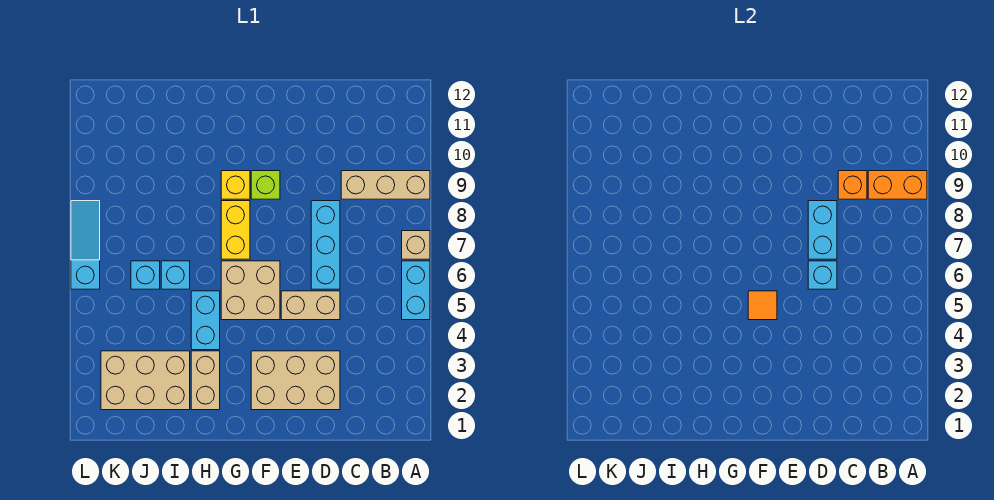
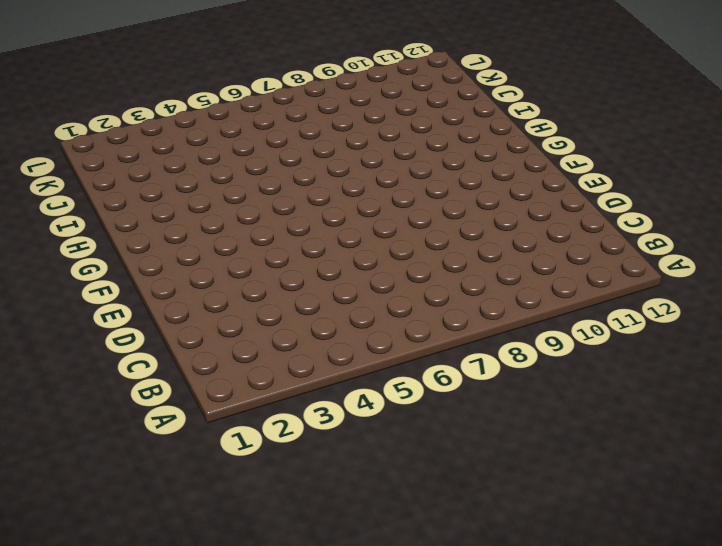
none -> cyan brick A5:A6 level 1
none -> tan brick A7 level 1
none -> tan brick A9:C9 level 1

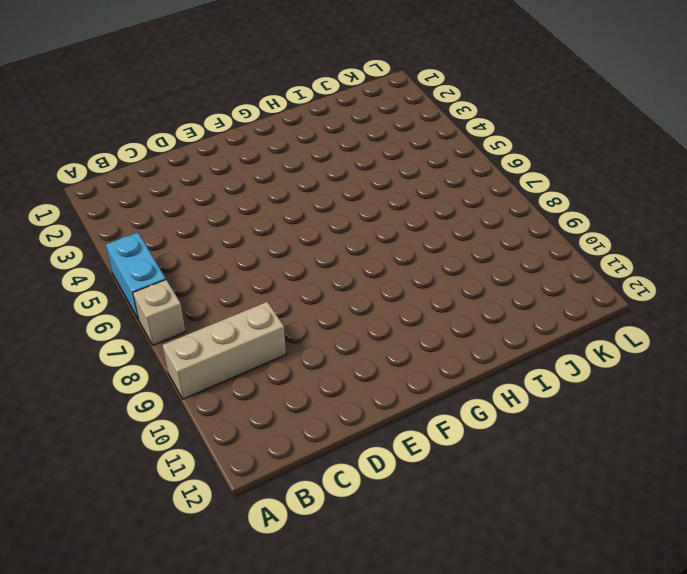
none -> tan brick D2:F3 level 1
none -> tan brick D5:E5 level 1
none -> cyan brick D6:D8 level 1

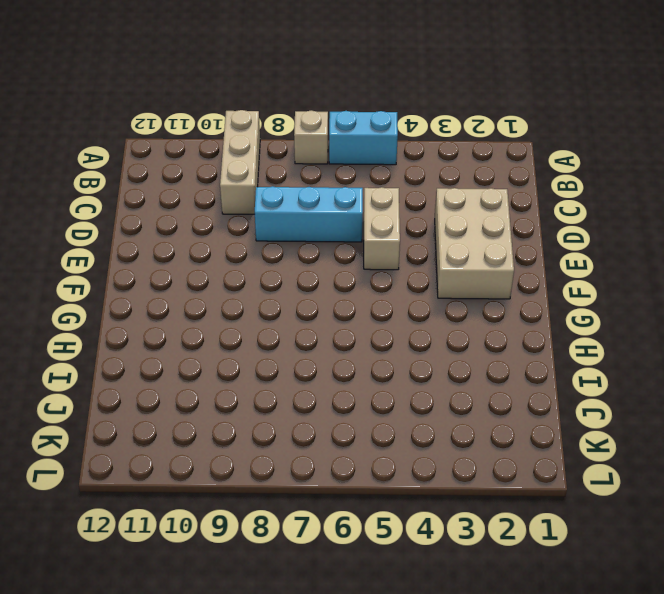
none -> tan brick F5:G6 level 1
none -> lime brick F9 level 1
none -> yellow brick G7:G8 level 1

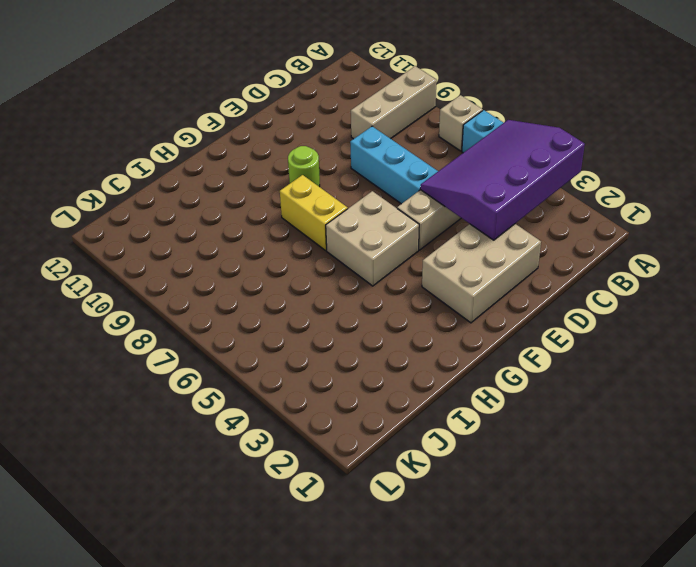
purple slope A3:D5 level 2 top 3 -> none
lime round brick F9 level 1 -> lime brick F9 level 1
none -> yellow brick G9 level 1
none -> tan brick H2:H3 level 1
none -> cyan brick H4:H5 level 1

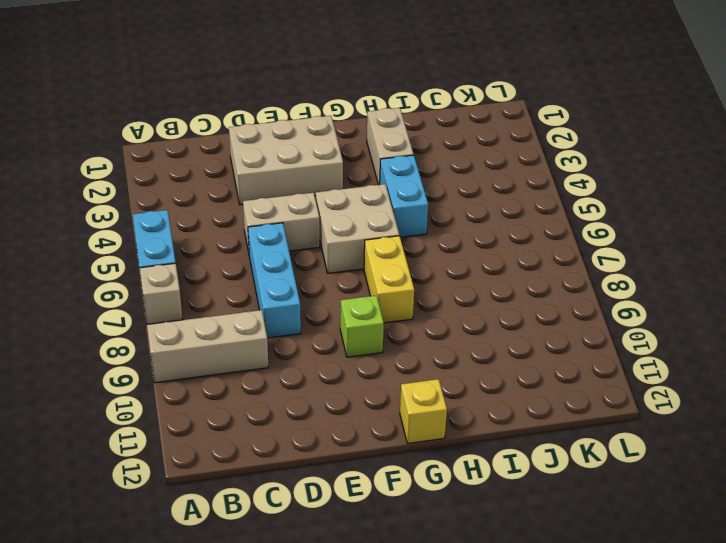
yellow brick G12 level 1 -> yellow brick G9 level 1
none -> tan brick I2:K3 level 1
none -> cyan brick I6 level 1
none -> cyan brick J6 level 1

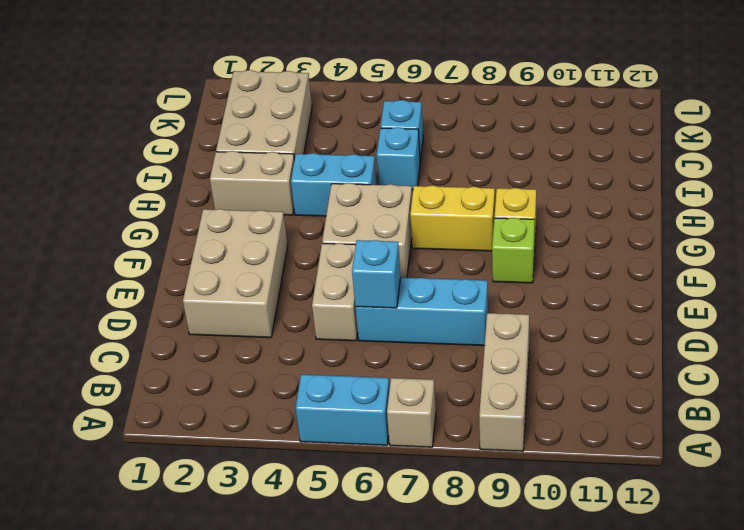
none -> cyan slope L6:L8 level 1 top 6
none -> orange brick A9:B9 level 2
none -> orange brick C9 level 2

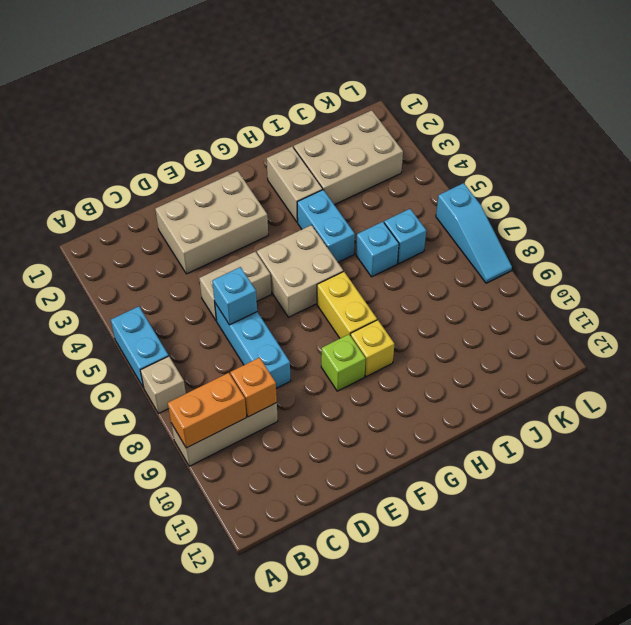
none -> cyan brick D7:D8 level 2
none -> orange tile F5 level 2

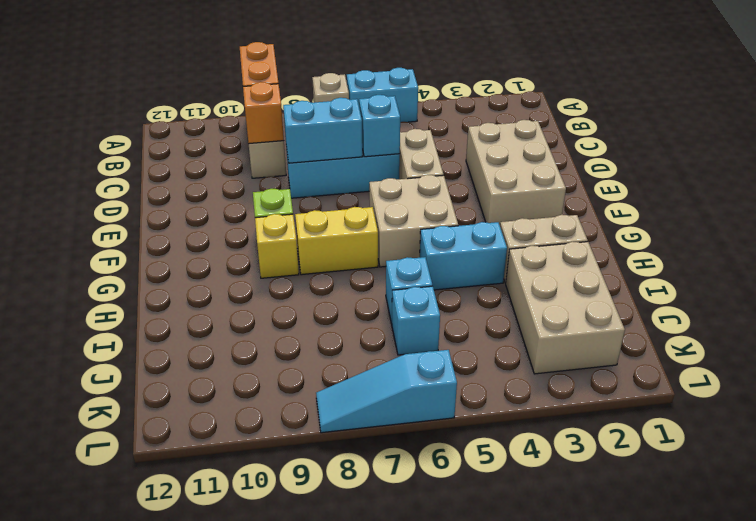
none -> orange tile F5 level 2

